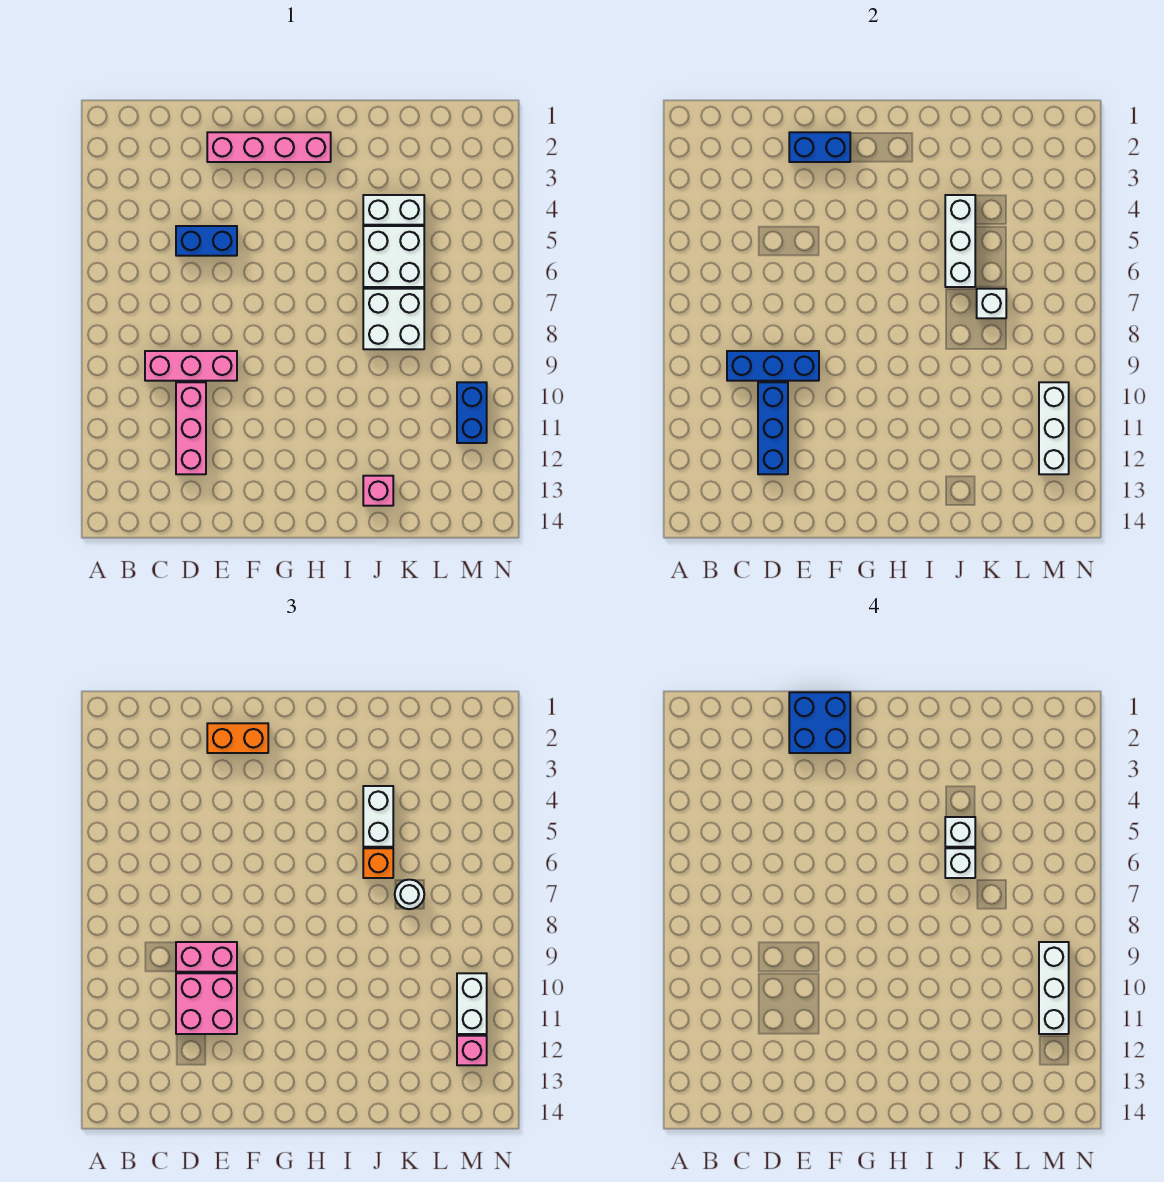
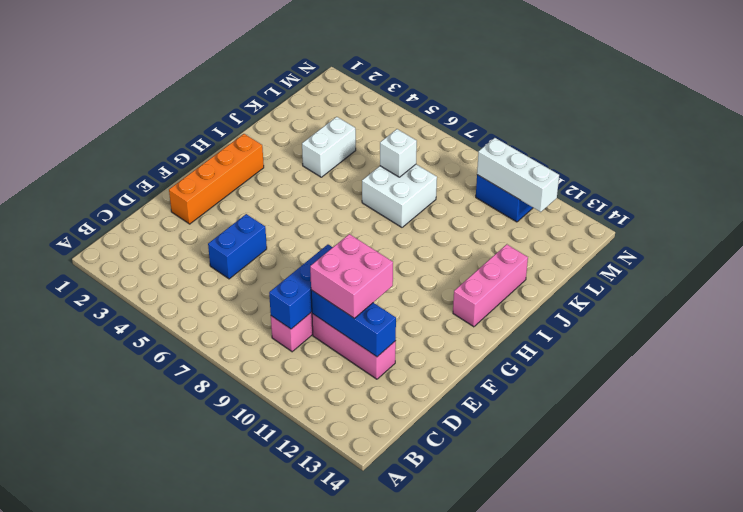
orange brick E2:H2 level 1 -> pink brick E2:H2 level 1
pink brick H13:J13 level 1 -> pink brick J13 level 1
none -> white brick J5:K6 level 1
none -> blue brick E2:F2 level 2
none -> white brick J4:J6 level 2

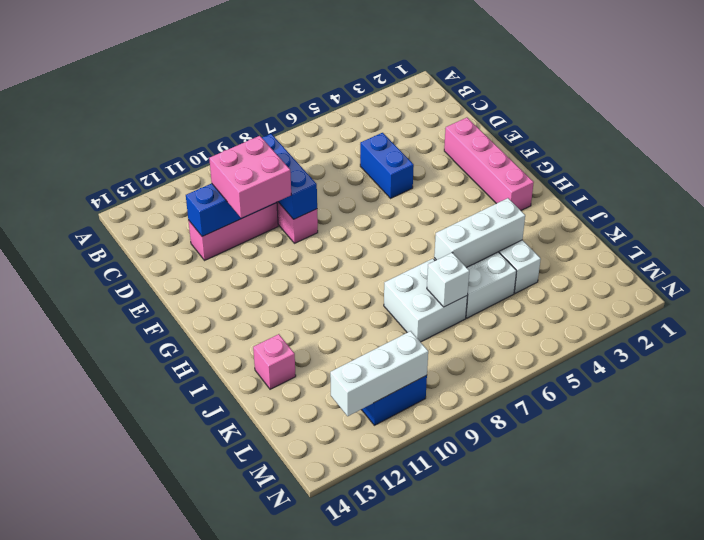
none -> blue brick E2:F2 level 2
none -> pink brick D9:E9 level 3
none -> orange brick E2:F2 level 3

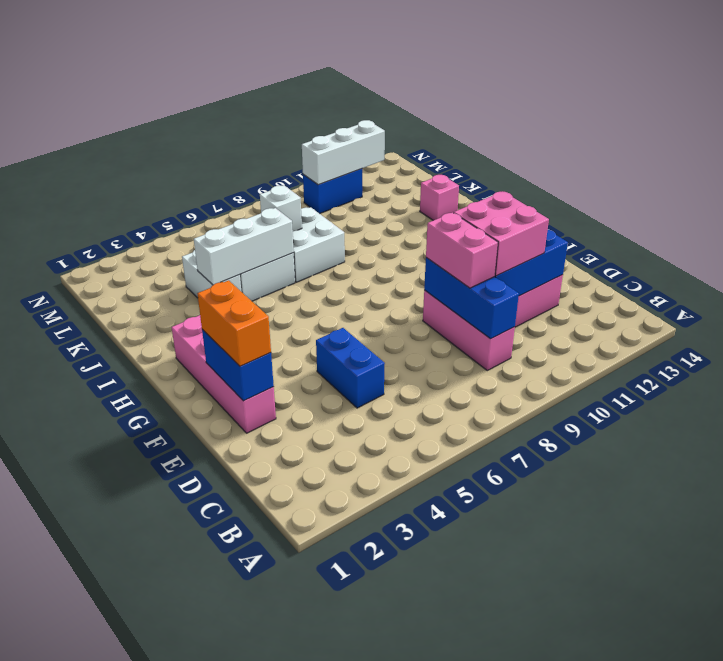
none -> white brick J4:J5 level 3
none -> orange brick J6 level 3
none -> white round brick K7 level 3

